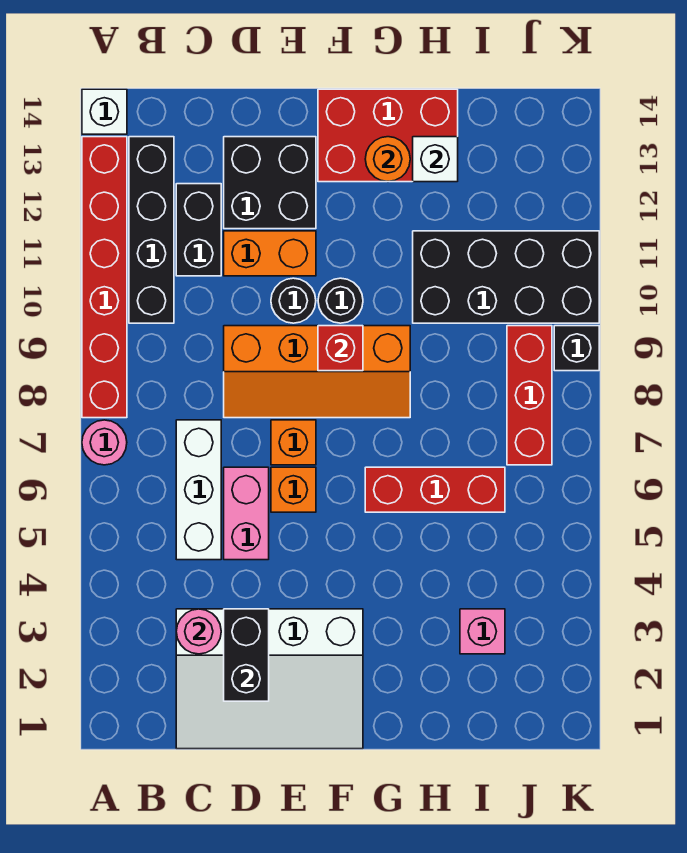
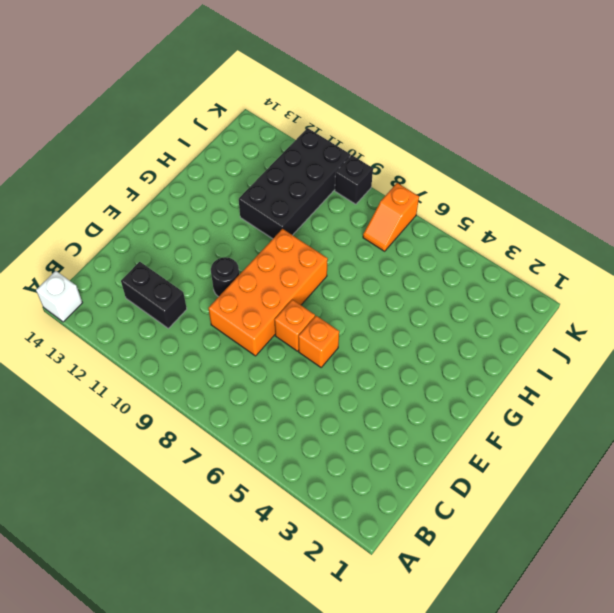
orange brick D8:G9 level 1 -> orange slope D8:G9 level 1 top 9
orange slope J7:K7 level 1 top K -> red brick J7:J9 level 1
none -> pink round brick A7 level 1
none -> red brick A8:A13 level 1
none -> black brick B10:B13 level 1

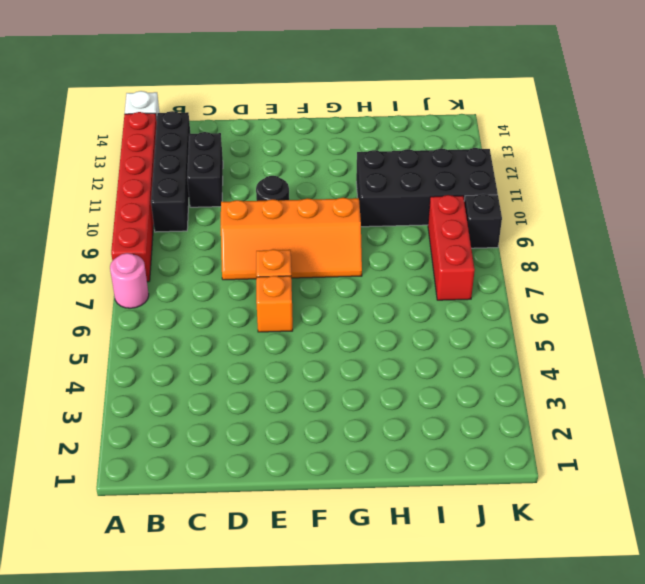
none -> white slope C1:F3 level 1 top 3
none -> white brick C5:C7 level 1
none -> pink brick D5:D6 level 1

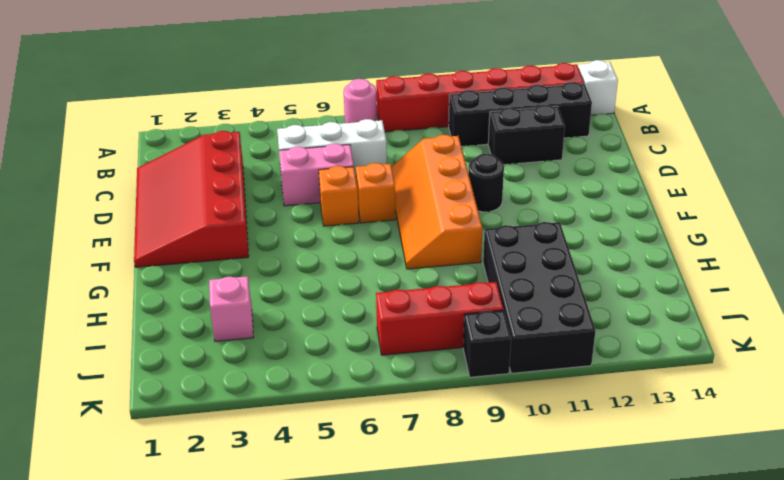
red slope C1:F3 level 1 top 3 -> white slope C1:F3 level 1 top 3
none -> orange brick D11:E11 level 1
none -> black brick D12:E13 level 1
none -> black round brick F10 level 1

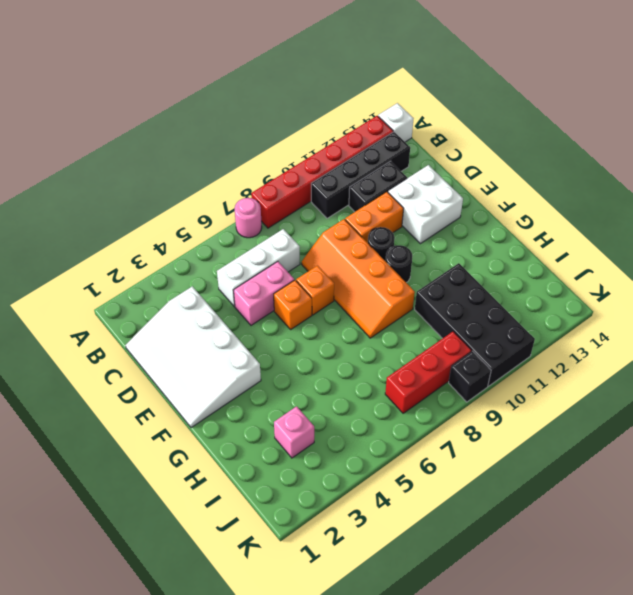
orange brick D10:D11 level 1 -> orange brick D11:E11 level 1
white brick D12:E13 level 1 -> black brick D12:E13 level 1
none -> red brick F13:H14 level 1
none -> red brick G6:I6 level 1
none -> pink round brick C3 level 2

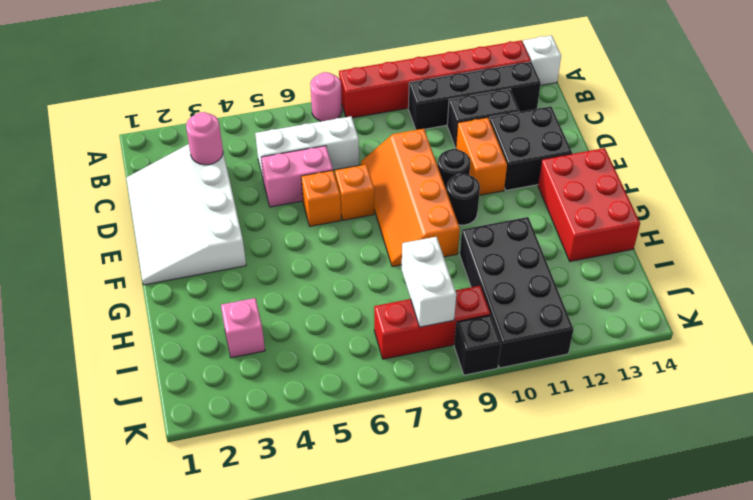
white brick I8:J8 level 2 -> none
none -> red brick G6:I6 level 1
none -> black brick D2:D3 level 2
none -> red brick F9 level 2

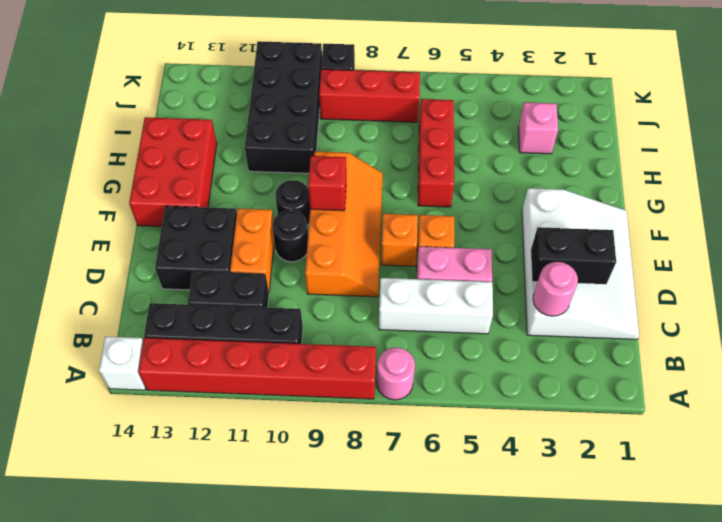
none -> orange round brick G13 level 2
none -> white brick H13 level 2

